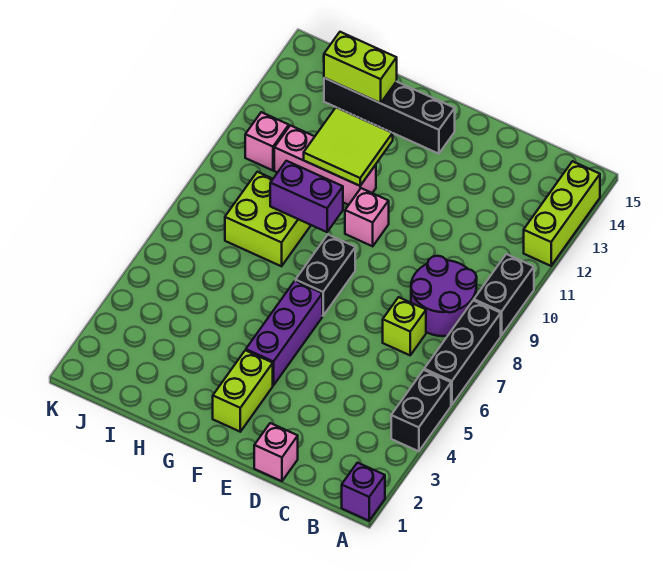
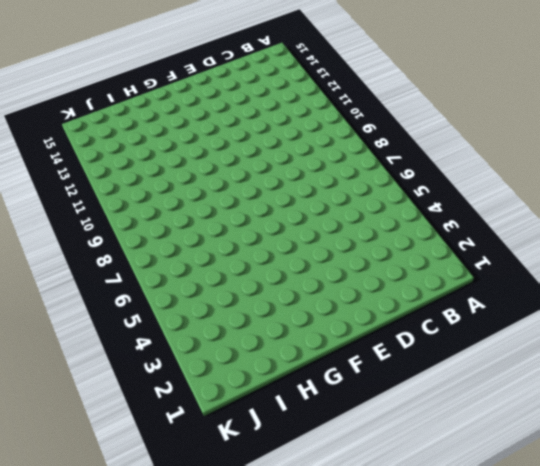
none -> purple brick A1 level 1
none -> black brick A4:A5 level 1
none -> black brick A6:A8 level 1

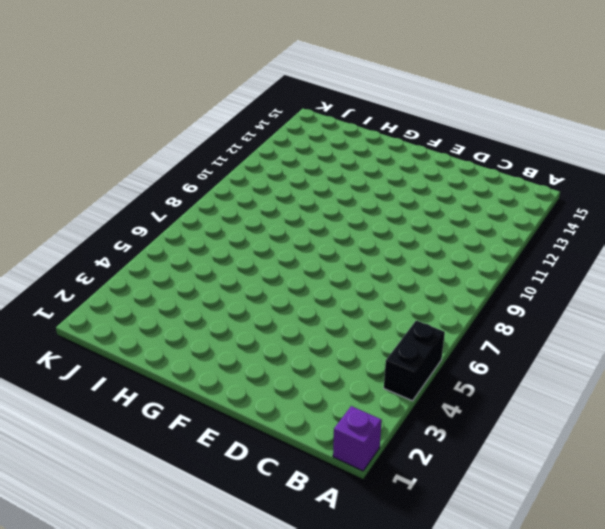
none -> black brick A6:A8 level 1
none -> black brick A9:A10 level 1
none -> lime brick A12:A14 level 1

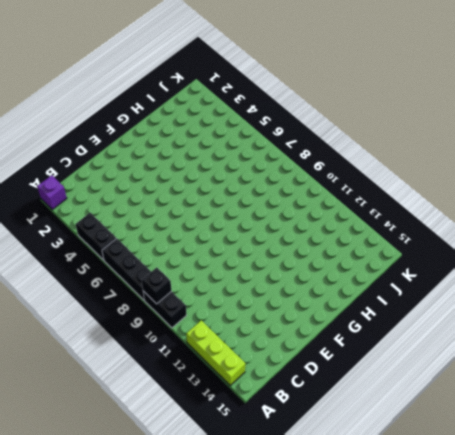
black brick A9 level 2 -> none
none -> purple round brick B8:C9 level 1
none -> lime brick C7 level 1
none -> pink brick D1 level 1

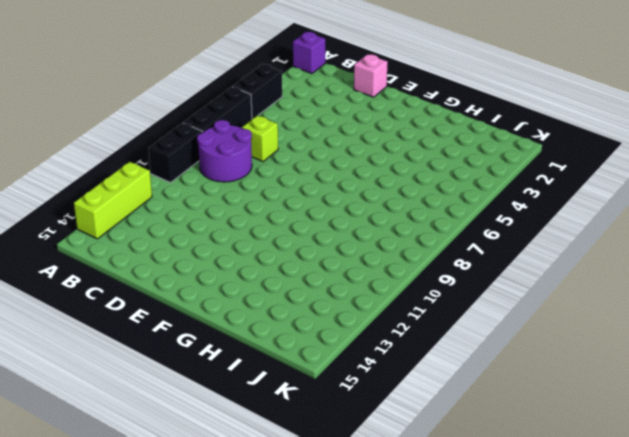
none -> lime brick F2:F3 level 1
none -> purple brick F4:F6 level 1
none -> black brick F7:F8 level 1

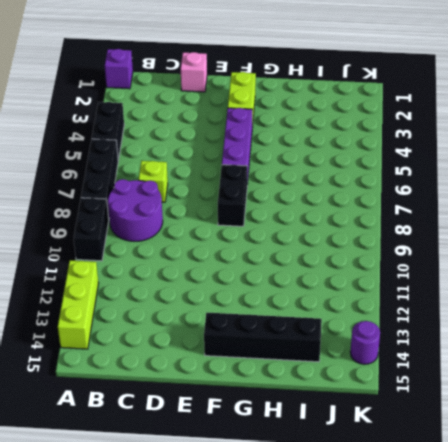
purple round brick K14 level 1 -> none
none -> pink brick F10 level 1
none -> pink brick G11:I11 level 1
none -> lime brick H8:I9 level 1

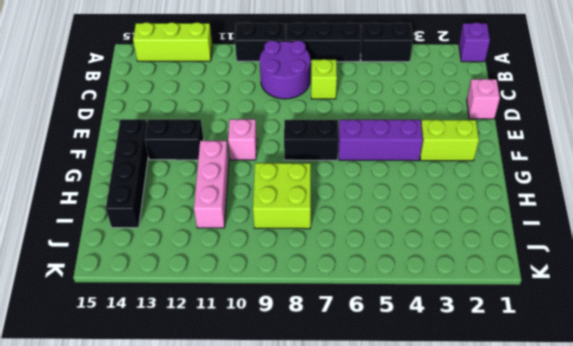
black brick F12:F13 level 1 -> none
none -> pink brick J11 level 1
none -> purple brick G9:H9 level 2
none -> lime tile G11:H12 level 2

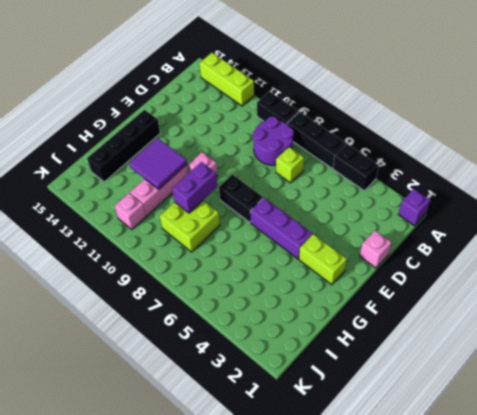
purple tile G11:H12 level 2 -> lime tile G11:H12 level 2
none -> lime brick H14:I14 level 2

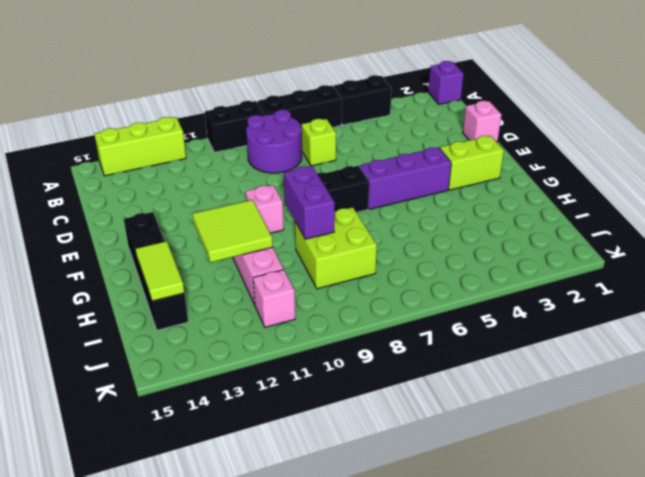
lime tile H14:I14 level 2 -> lime brick H14:I14 level 2

